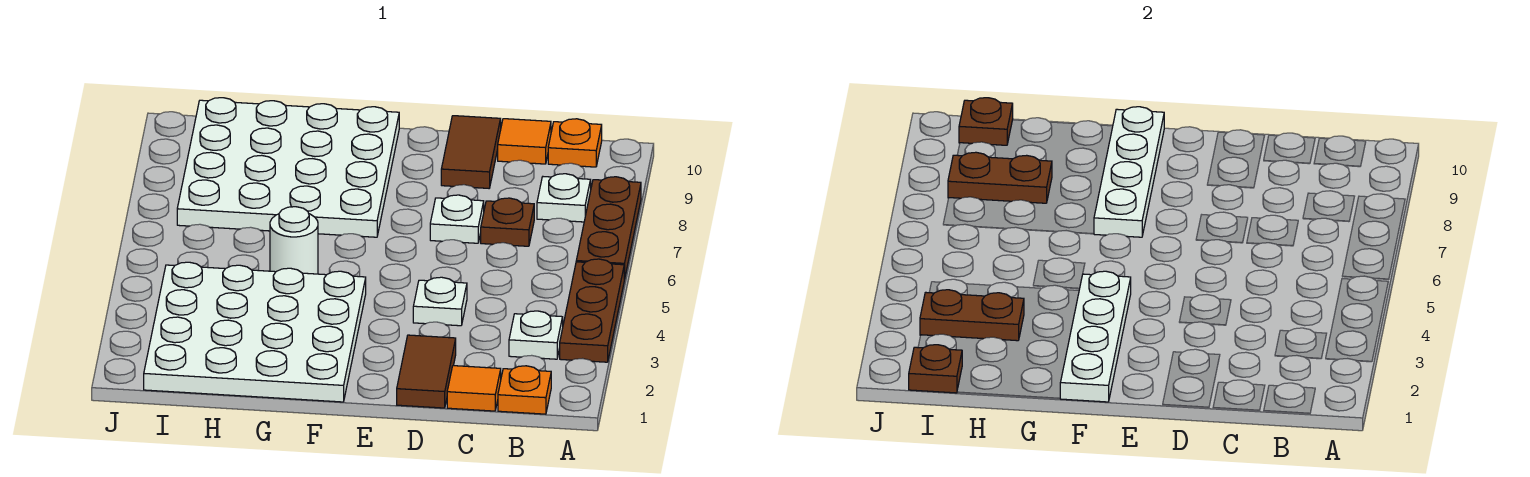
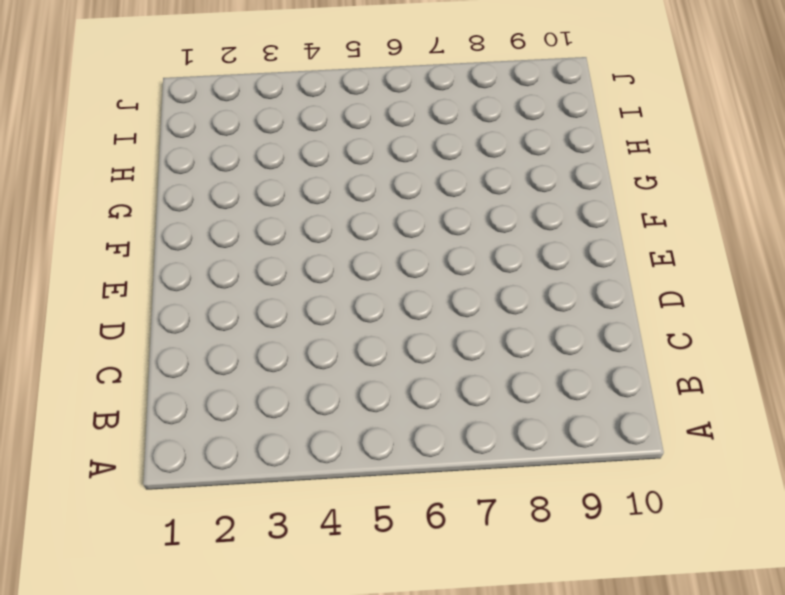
none -> brown plate A3:A5 level 1
none -> brown plate A6:A8 level 1
none -> orange plate B1 level 1

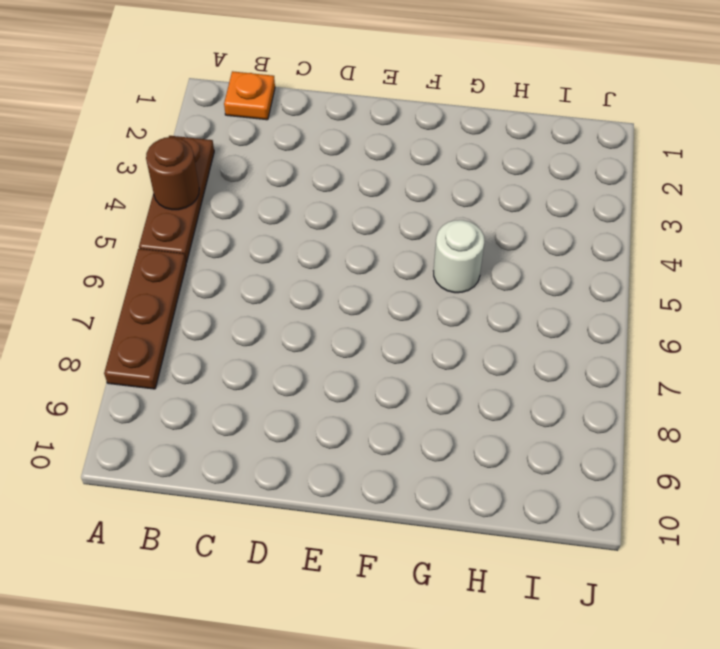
brown round brick A4 level 2 -> none
none -> white plate B3 level 1
none -> white plate B8 level 1
none -> orange plate B10 level 1

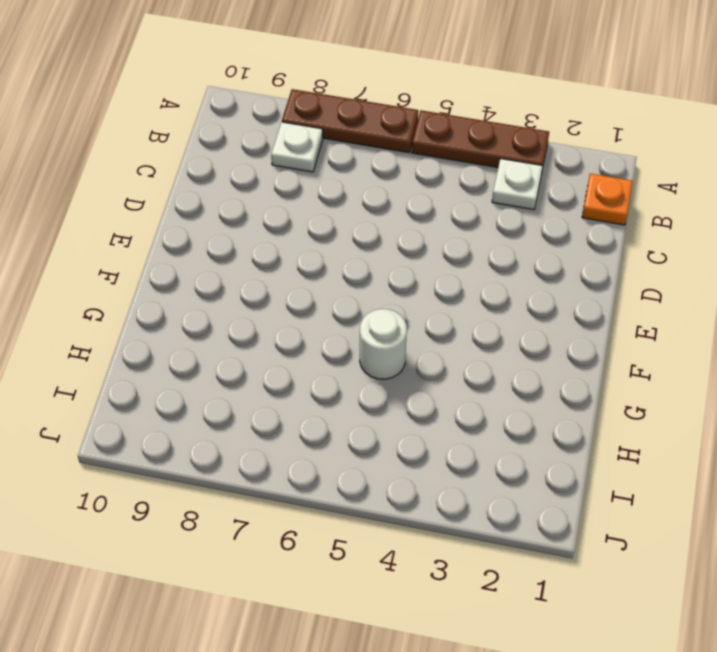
none -> orange plate B10 level 1
none -> orange tile C1 level 1
none -> brown plate C7 level 1

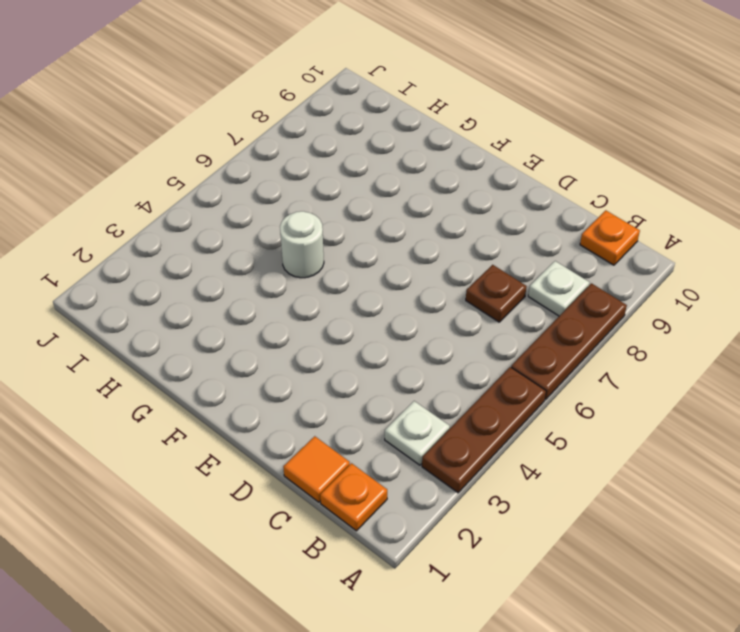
none -> orange tile C10 level 1
none -> brown tile D1:D2 level 1
none -> white plate D4 level 1

